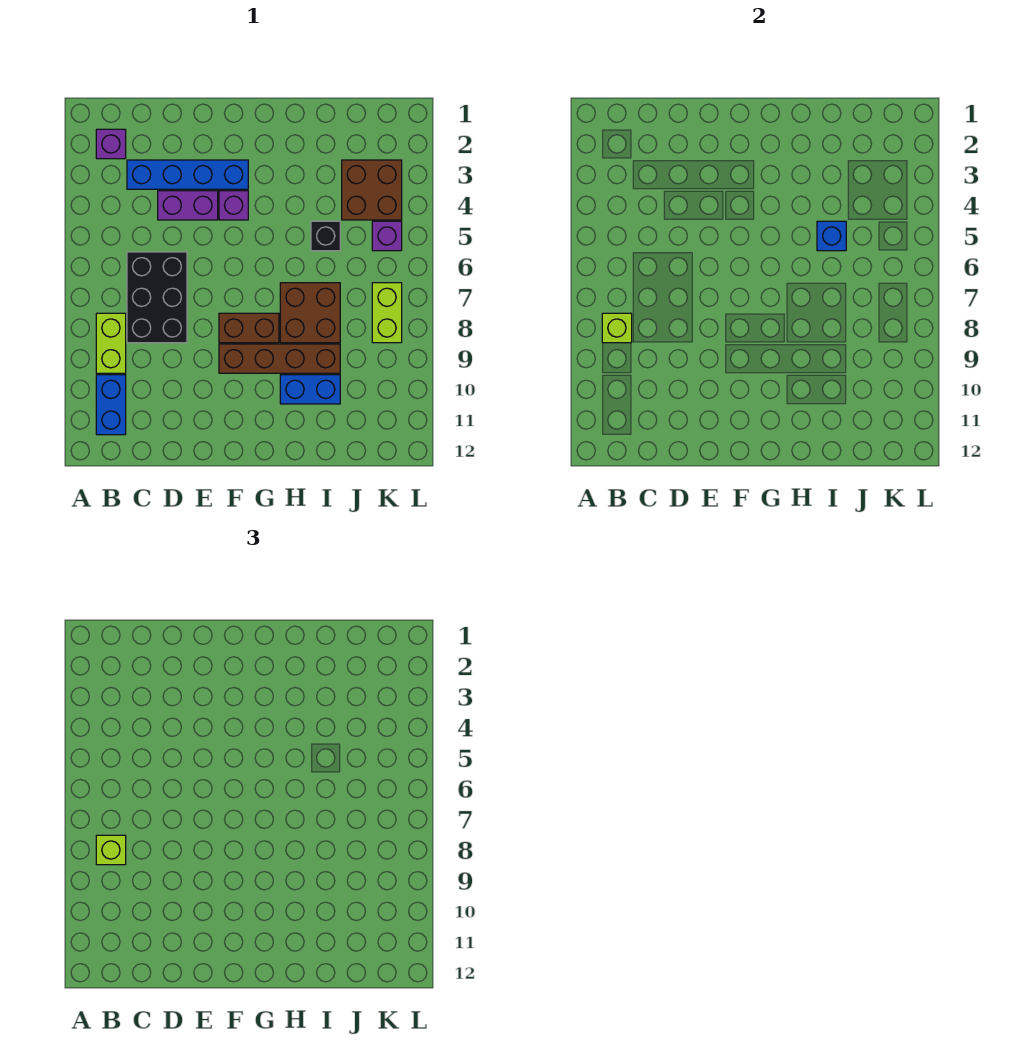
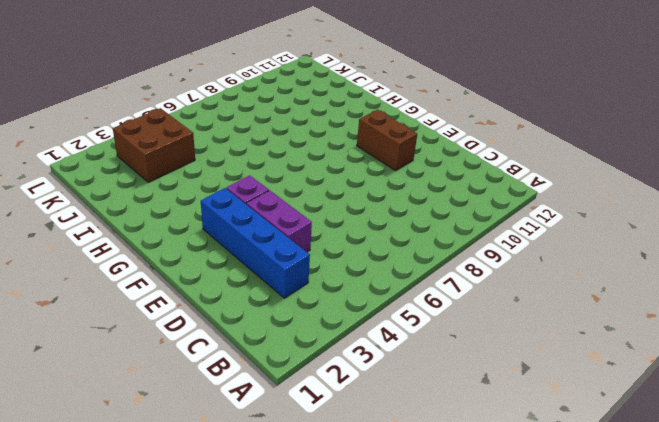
brown brick E10:F10 level 1 -> brown brick F8:G8 level 1
none -> purple brick B2 level 1
none -> lime brick B8:B9 level 1
none -> blue brick B10:B11 level 1

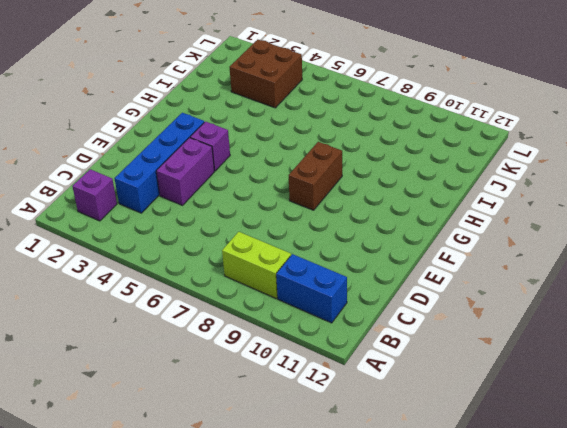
none -> black brick C6:D8 level 1
none -> brown brick F9:I9 level 1
none -> brown brick H7:I8 level 1

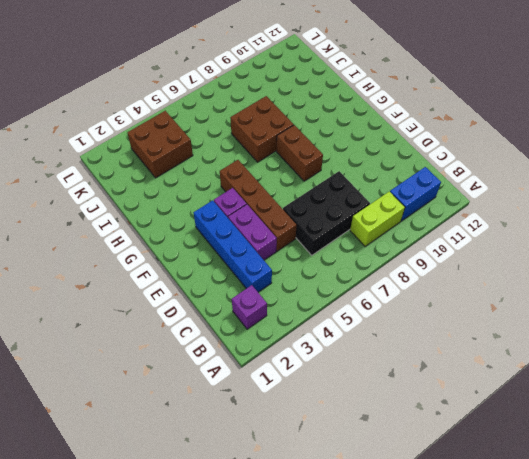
brown brick D5:G5 level 1 -> brown brick F9:I9 level 1
none -> blue brick H10:I10 level 1
none -> black brick I5 level 1
none -> purple brick K5 level 1

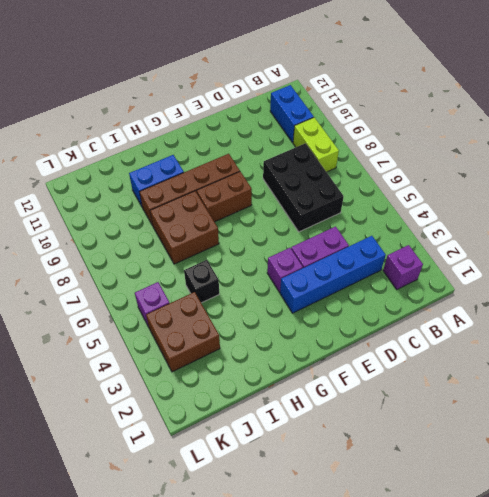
none -> lime brick K7:K8 level 1
none -> lime brick B8 level 2
none -> blue brick I5 level 2

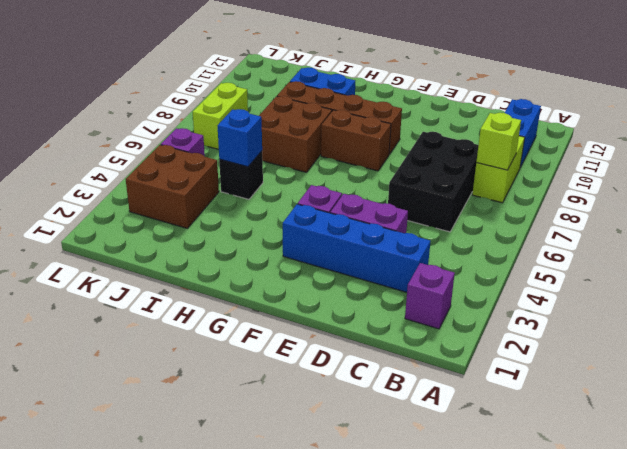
none -> lime brick B8 level 3

